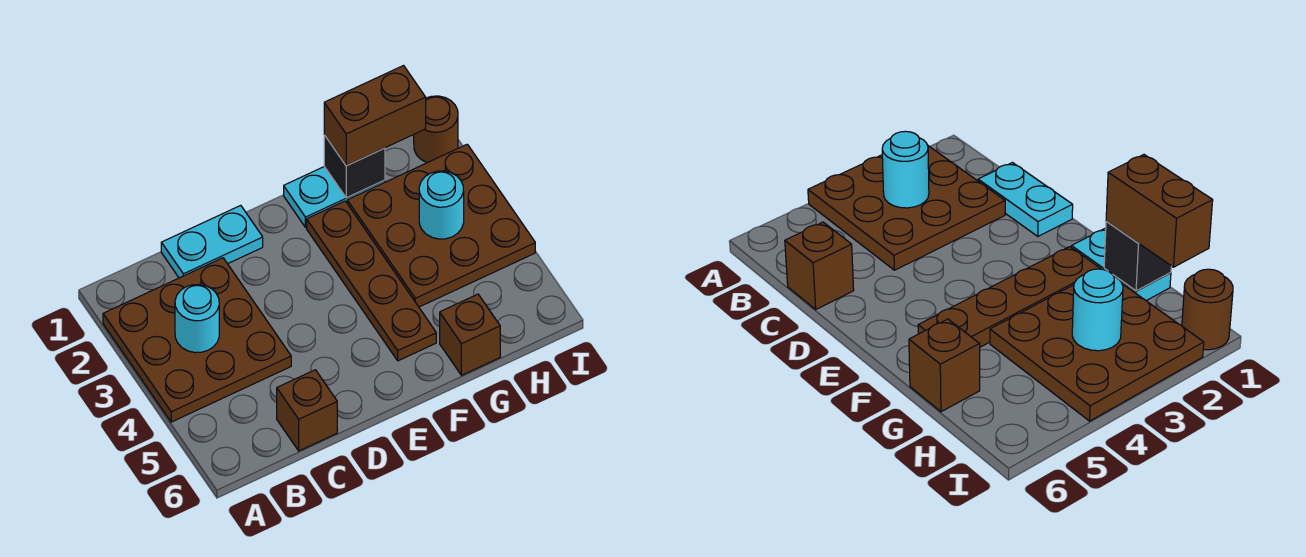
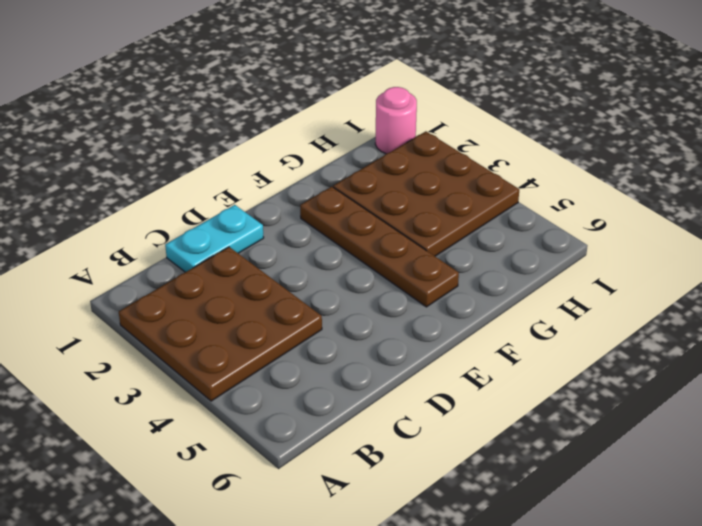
pink round brick I1 level 1 -> brown round brick I1 level 1
none -> brown brick C6 level 1
none -> cyan plate F1:G1 level 1
none -> brown brick G6 level 1

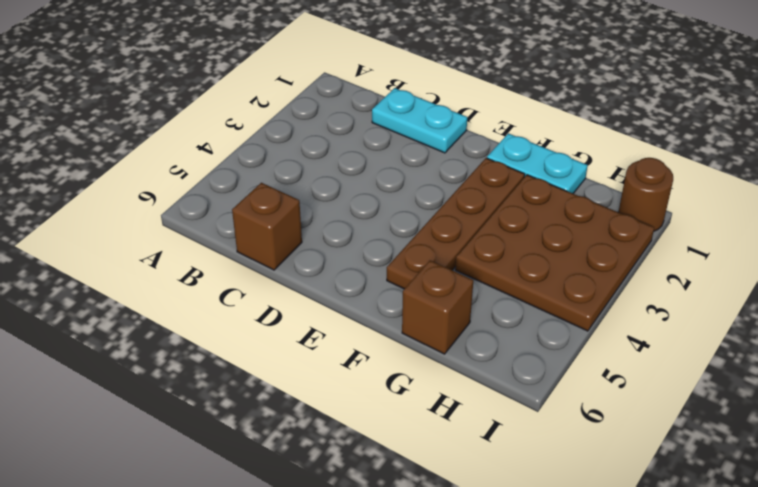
none -> brown plate A2:C4 level 1
none -> cyan round brick B3 level 2
none -> black brick G1 level 2

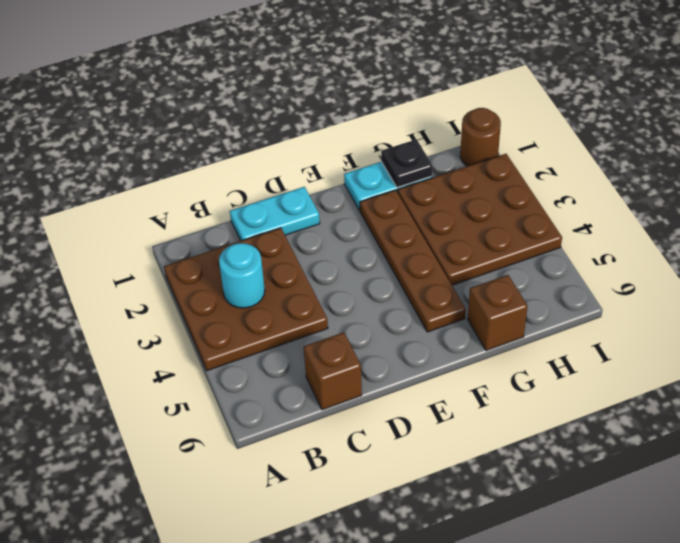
black plate G1 level 2 -> black brick G1 level 2
none -> cyan round brick H3 level 2
none -> brown brick G1:H1 level 3

